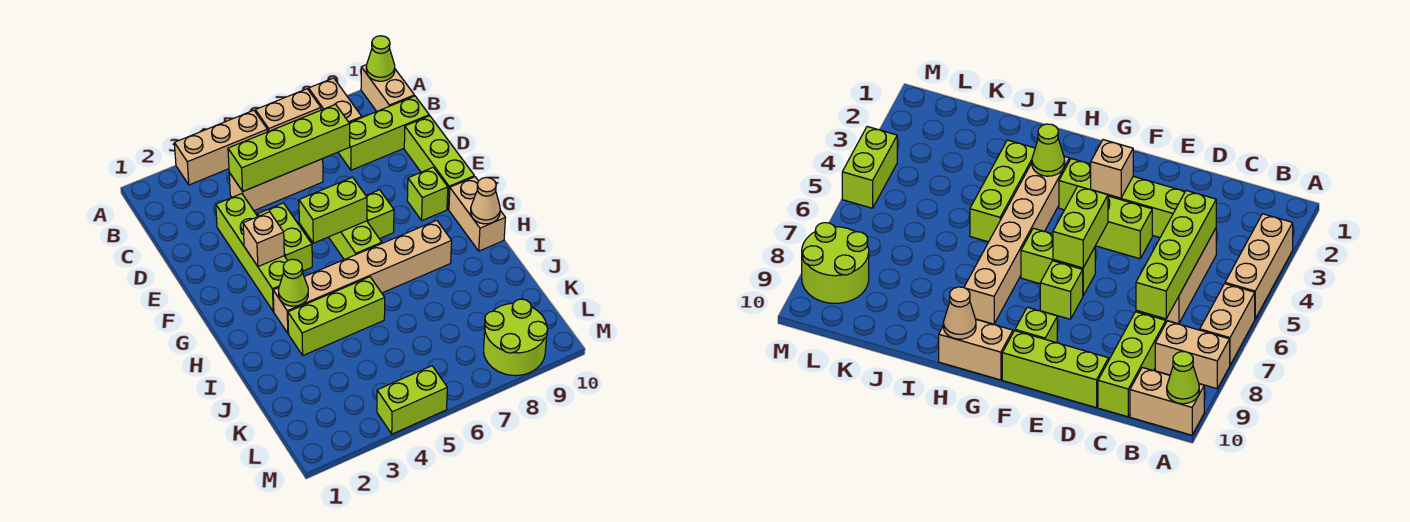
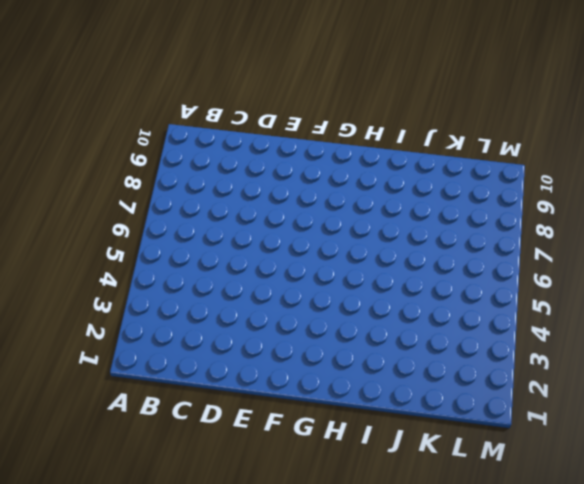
none -> tan brick A3:A5 level 1
none -> tan brick A6:A7 level 1
none -> tan brick A8:B8 level 1

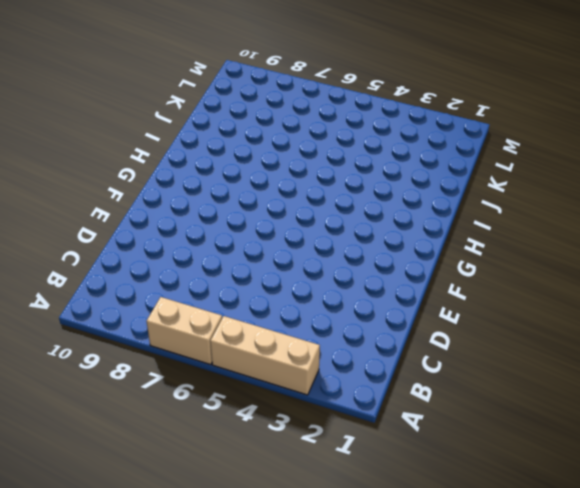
none -> tan brick A8:B8 level 1
none -> tan brick A10:B10 level 1
none -> tan brick C4:C6 level 1

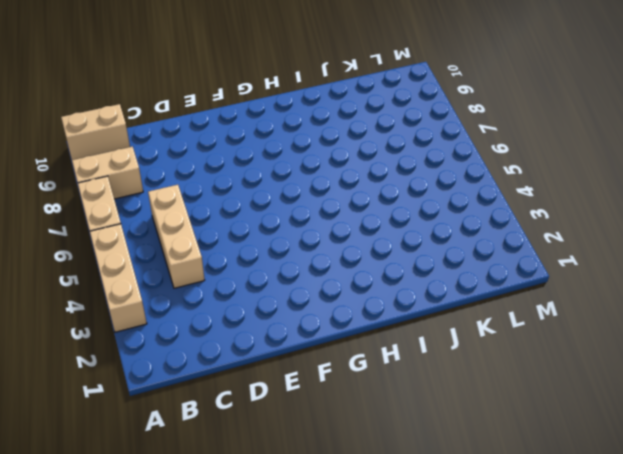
none -> lime brick C8:C10 level 1
none -> lime brick D3:G3 level 1
none -> lime brick D10:F10 level 1

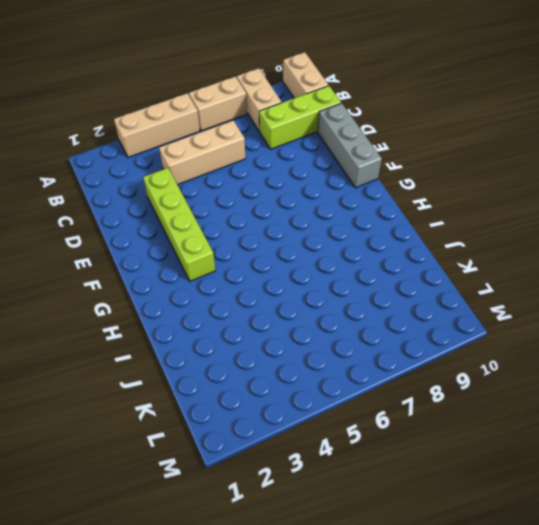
grey brick D10:F10 level 1 -> lime brick D10:F10 level 1
none -> lime brick E4:F4 level 1
none -> lime brick F6:G6 level 1
none -> lime brick F7 level 1

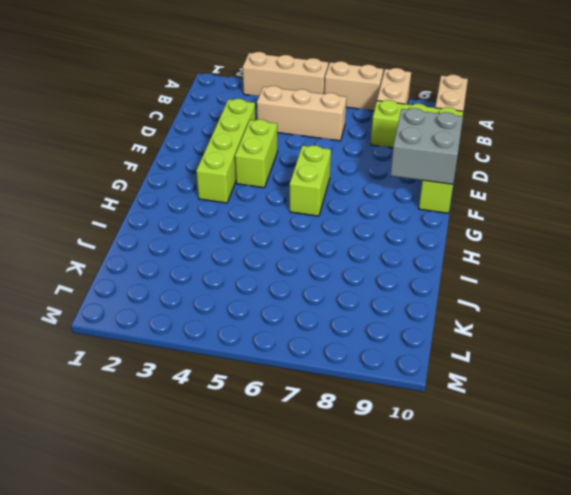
grey brick E9:F10 level 2 -> none
none -> lime brick F7 level 1
none -> lime brick F9 level 1
none -> tan brick G10:H10 level 1

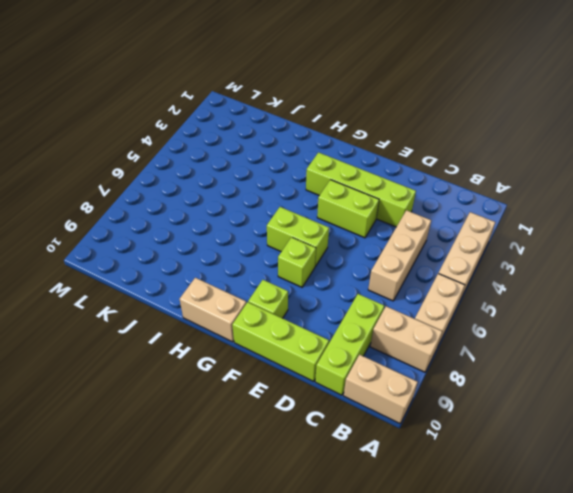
none -> tan brick H3:H8 level 1
none -> lime brick I3:I5 level 1
none -> lime round brick L8:M9 level 1

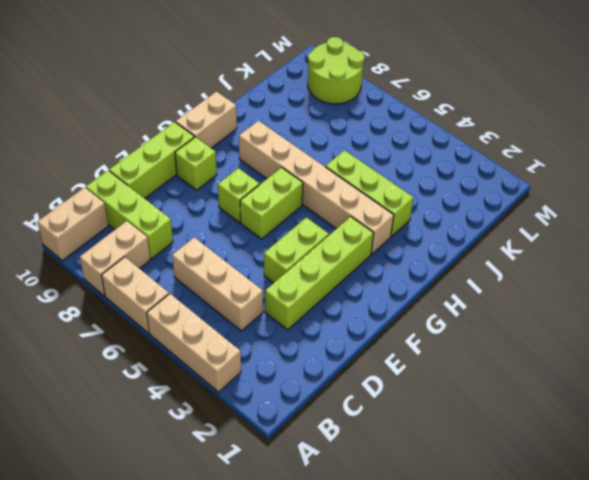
none -> lime brick M4:M5 level 1
none -> lime cone A10 level 2
none -> lime brick C4:C7 level 2

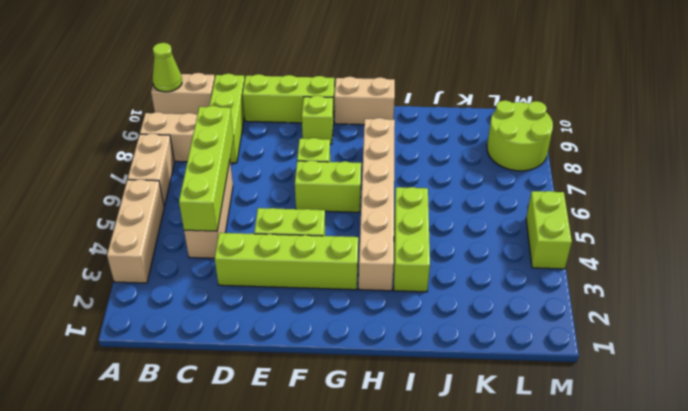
none -> tan brick F3 level 2
none -> lime brick F5:F6 level 2
none -> lime cone H3 level 2

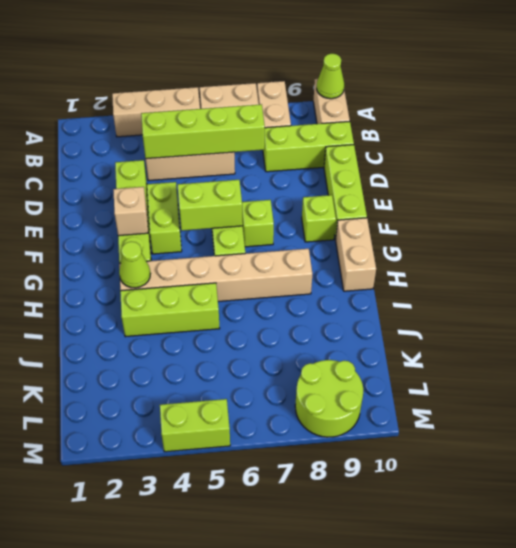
none -> tan cone H10 level 2

